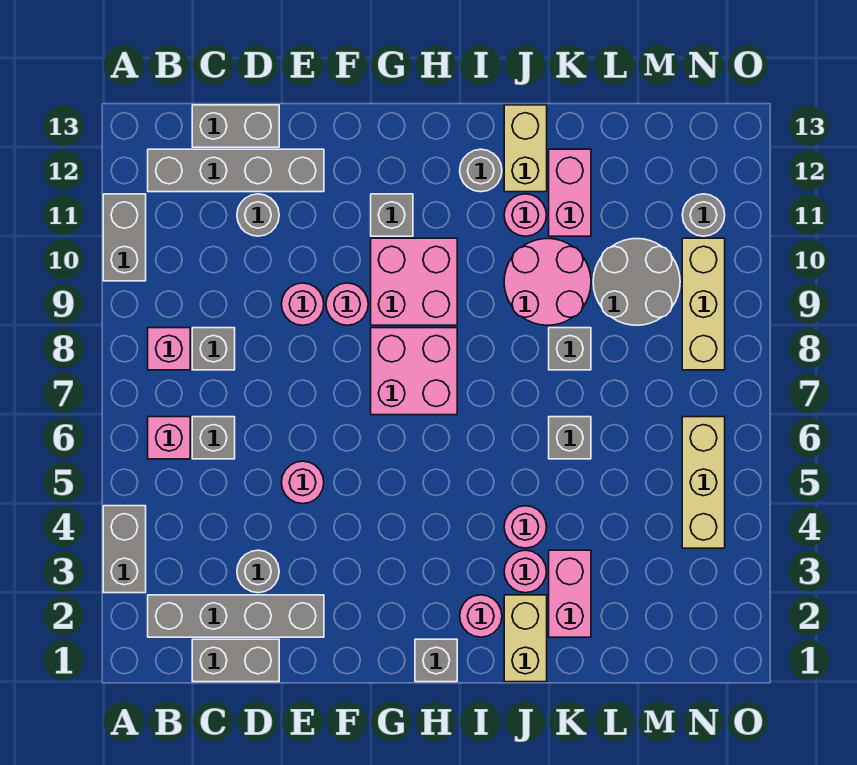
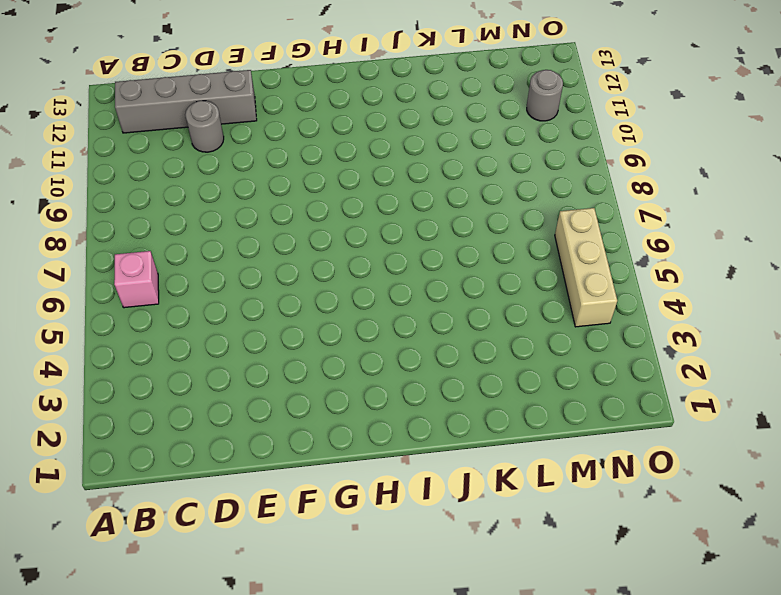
none -> grey brick A3:A4 level 1
none -> grey brick A10:A11 level 1
none -> grey brick B2:E2 level 1
none -> pink brick B8 level 1

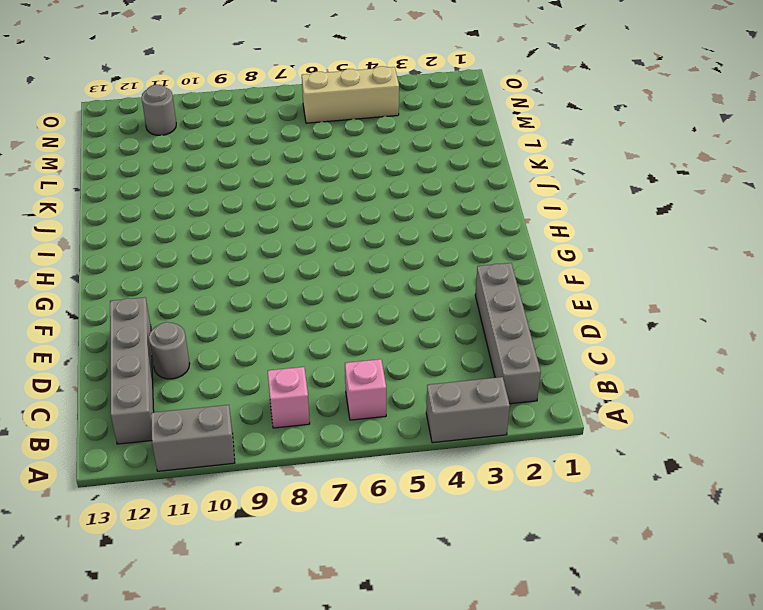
none -> grey brick C1:D1 level 1
none -> grey brick C6 level 1
none -> grey brick C8 level 1
none -> grey brick C13:D13 level 1

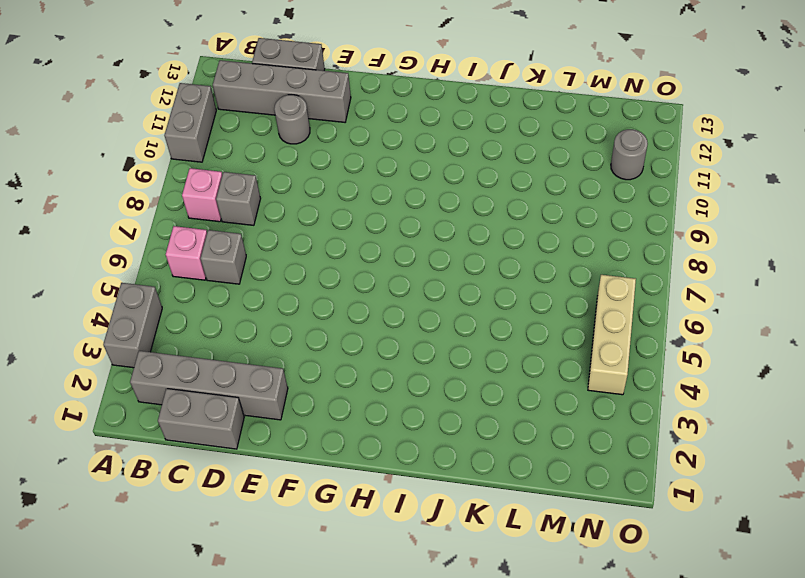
none -> grey round brick D3 level 1
none -> pink round brick E5 level 1
none -> pink round brick E9 level 1
none -> pink round brick F9 level 1

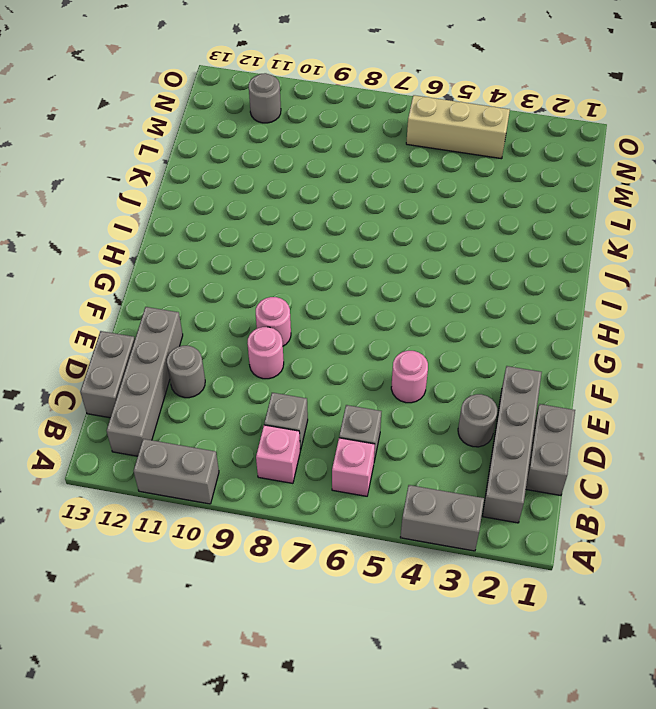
none -> pink brick G7:H8 level 1
none -> pink brick G9:H10 level 1
none -> grey brick G11 level 1
none -> grey brick H1 level 1

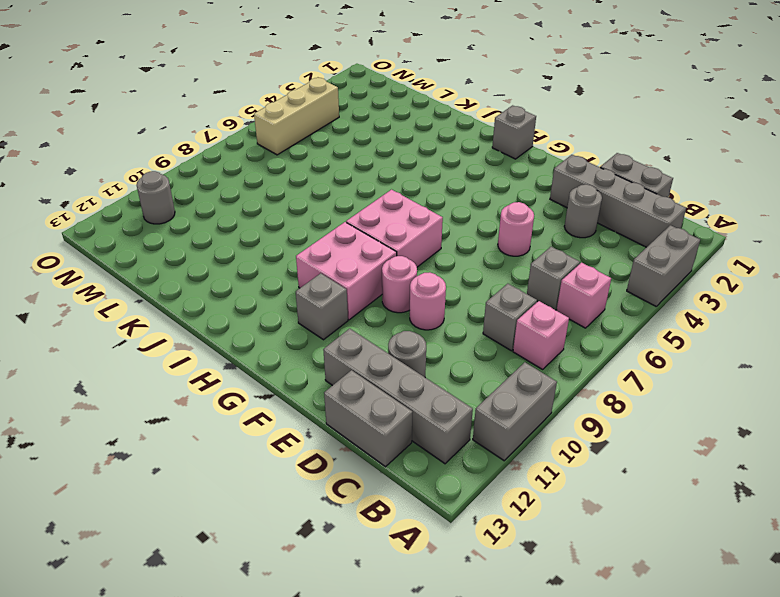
none -> pink round brick I2 level 1
none -> grey round brick I12 level 1
none -> tan brick J1:J2 level 1
none -> pink round brick J3 level 1

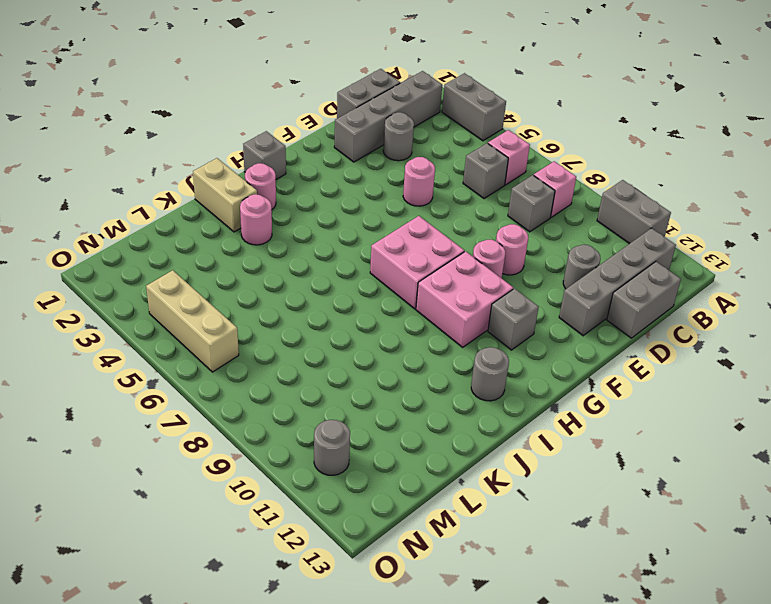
none -> pink round brick J4 level 1
none -> pink round brick J9:K10 level 1
none -> pink round brick J11 level 1
none -> tan brick J12:J13 level 1

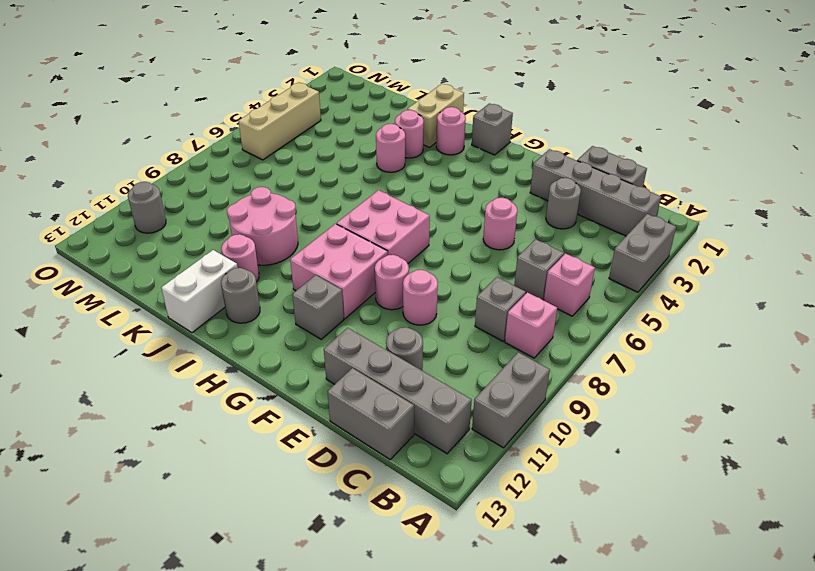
white brick J12:J13 level 1 -> tan brick J12:J13 level 1
none -> pink brick K2:K3 level 1
none -> grey brick K6 level 1
none -> grey brick K8 level 1
none -> pink brick K11:K12 level 1

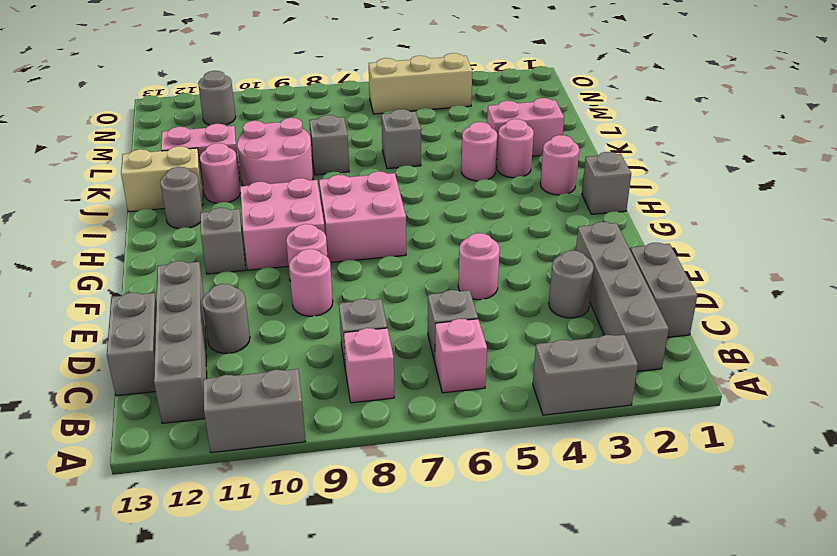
none -> tan brick J1:J2 level 1
none -> grey round brick L9:M10 level 1
none -> tan brick N8:N10 level 1

